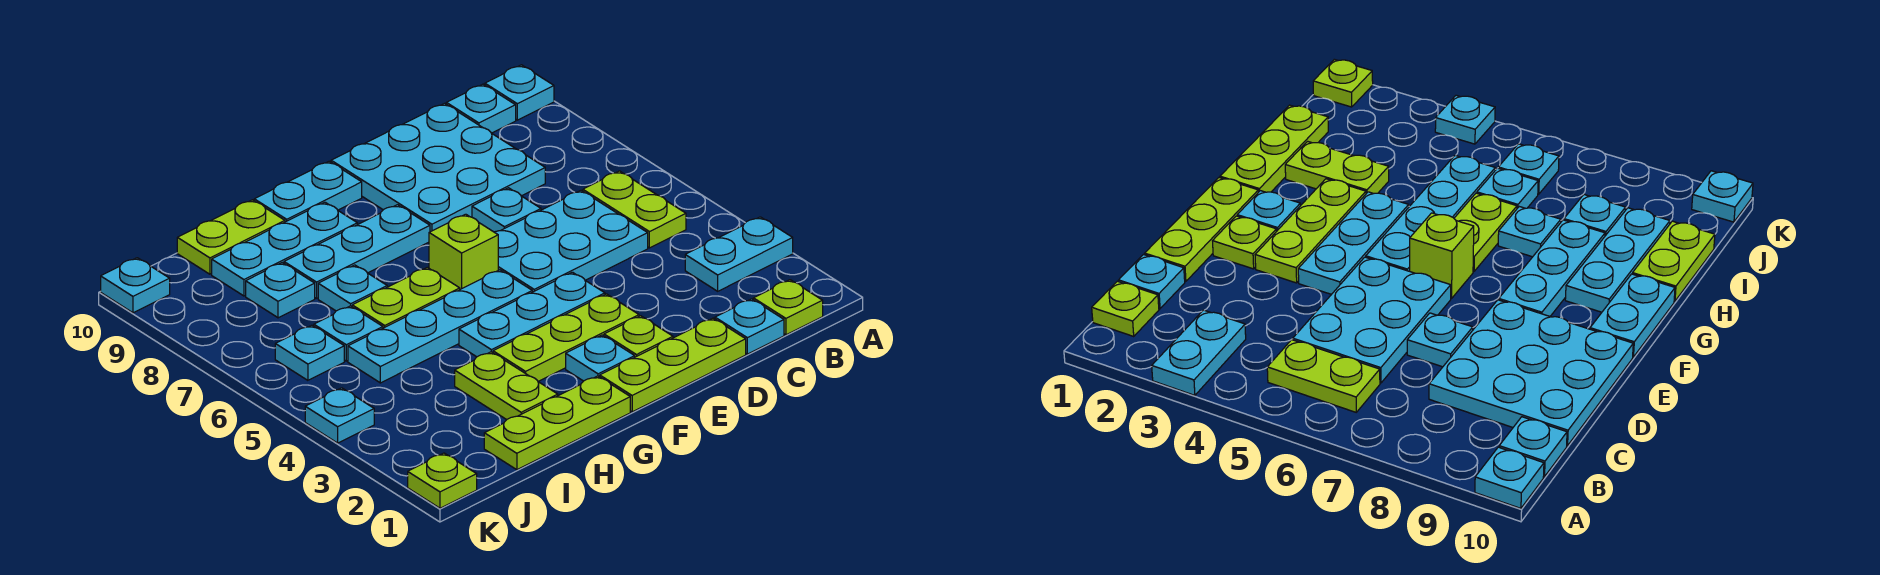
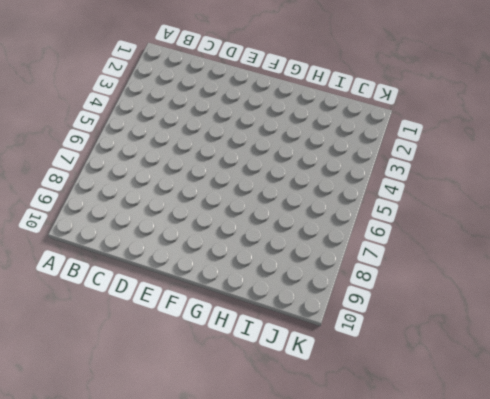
none -> cyan plate A3:B3 level 1
none -> cyan plate A10 level 1
none -> lime plate B1 level 1
none -> lime plate B5:B6 level 1

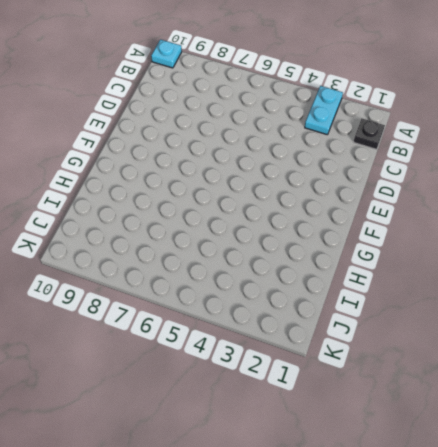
black plate B1 level 1 -> lime plate B1 level 1
none -> lime plate B5:B6 level 1
none -> cyan plate B10 level 1
none -> cyan plate C1 level 1
none -> cyan plate C5:E6 level 1

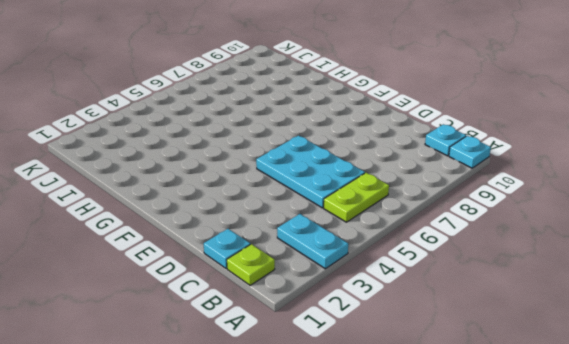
none -> cyan plate C8:E10 level 1
none -> lime plate D1:F1 level 1
none -> cyan plate D7 level 1
none -> lime plate E2 level 1

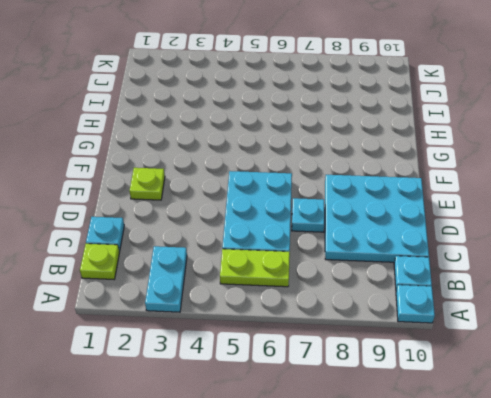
none -> lime plate D1:F1 level 1
none -> lime plate E3:G3 level 1
none -> cyan plate E4:G4 level 1
none -> cyan plate F2 level 1

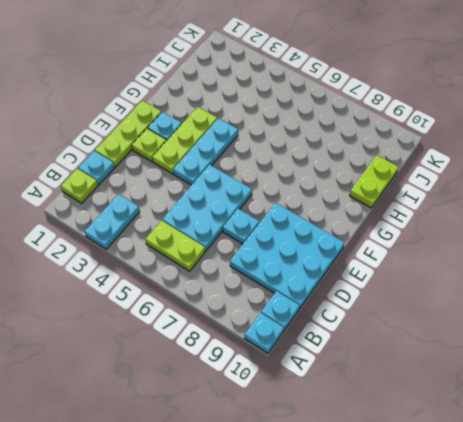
none -> cyan plate F5:I5 level 1
none -> lime brick F6 level 1
none -> cyan plate F8:H8 level 1
none -> cyan plate F10:G10 level 1

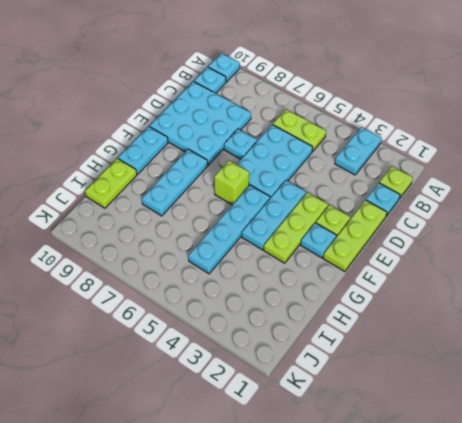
none -> lime plate G1:I1 level 1
none -> lime plate G6:H6 level 1
none -> cyan plate G9:I9 level 1
none -> lime plate H2:H3 level 1

